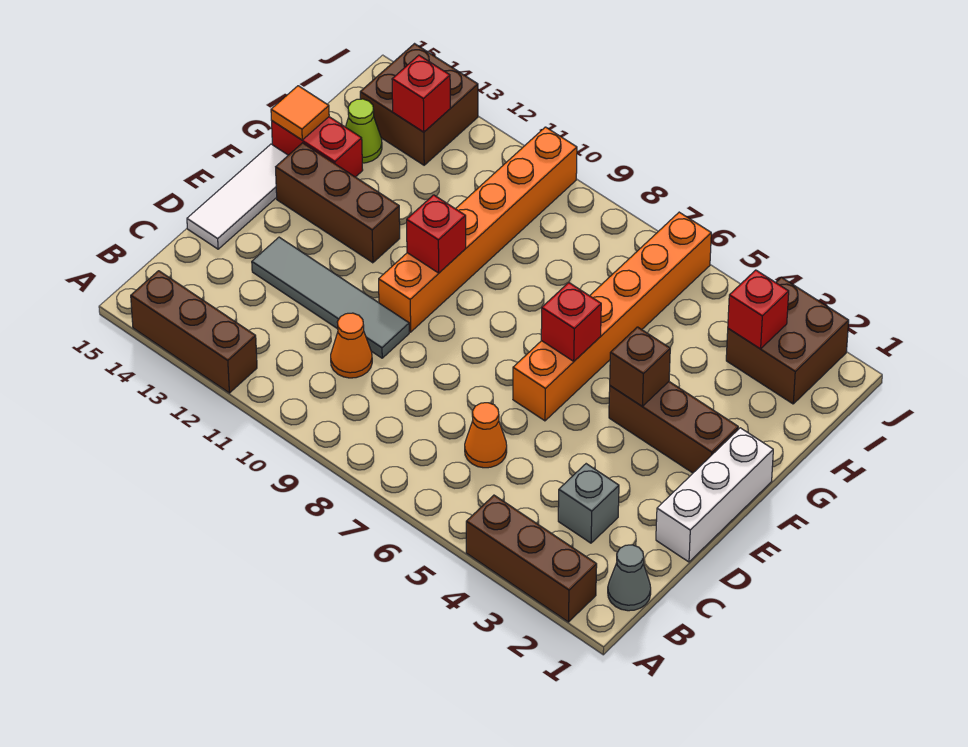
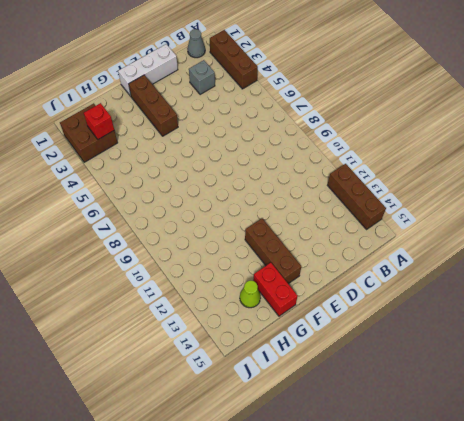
none -> orange cone C6 level 1
none -> orange cone C10 level 1
none -> grey tile D10:D13 level 1

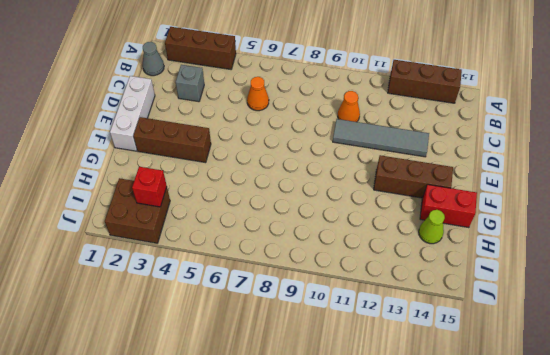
none -> white tile D15:F15 level 1
none -> orange brick E6:J6 level 1
none -> orange brick E10:J10 level 1

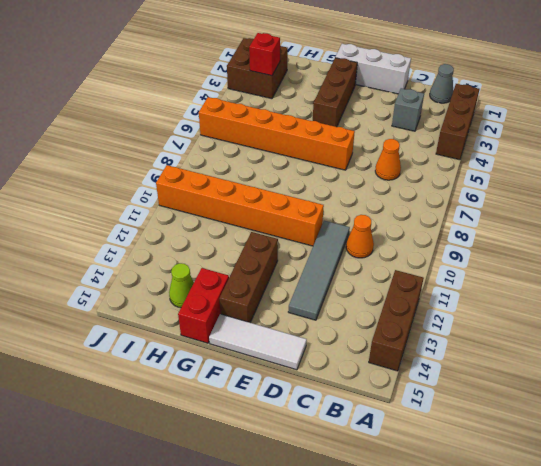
none -> brown brick I13:J14 level 1
none -> brown brick F4 level 2
none -> red brick F6 level 2

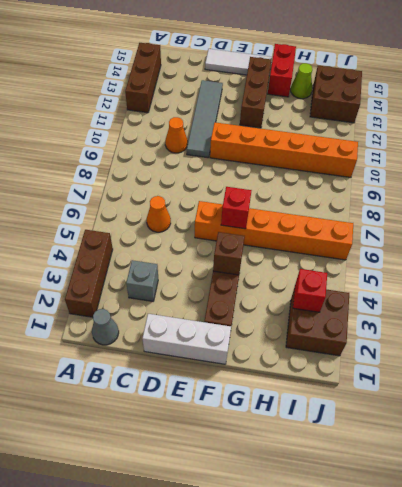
none -> red brick F10 level 2
none -> orange tile G15 level 2
none -> red brick I13 level 2

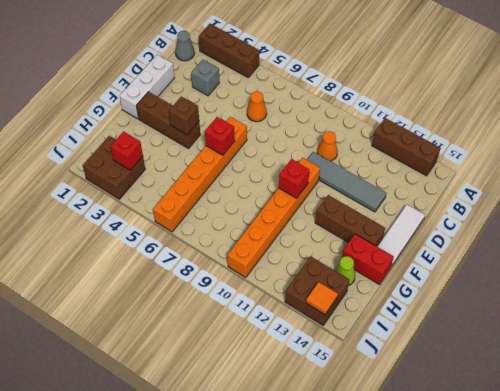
orange tile J14 level 2 -> orange tile G15 level 2
none -> red brick I13 level 2

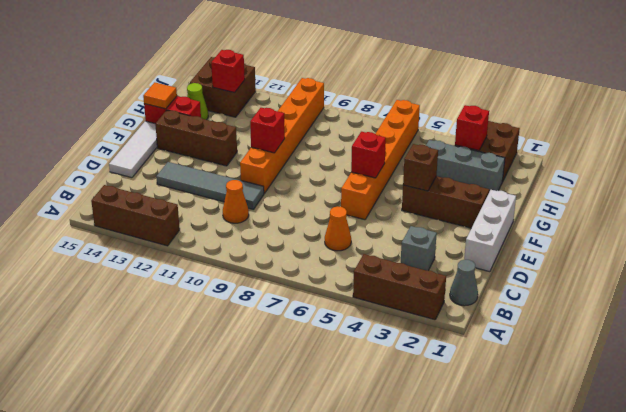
grey brick H2:H4 level 1 -> none

